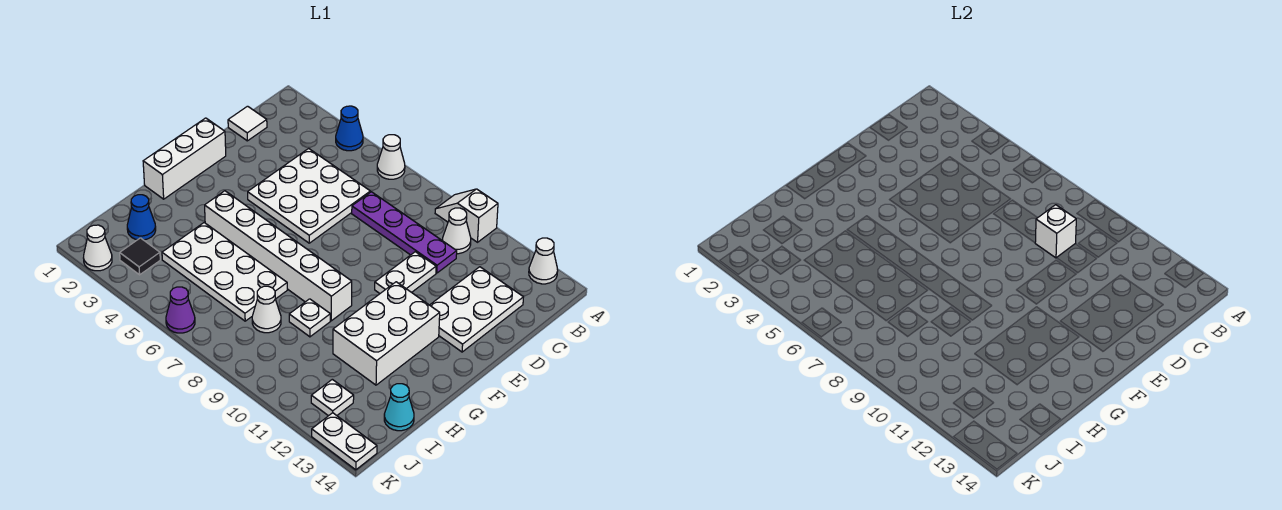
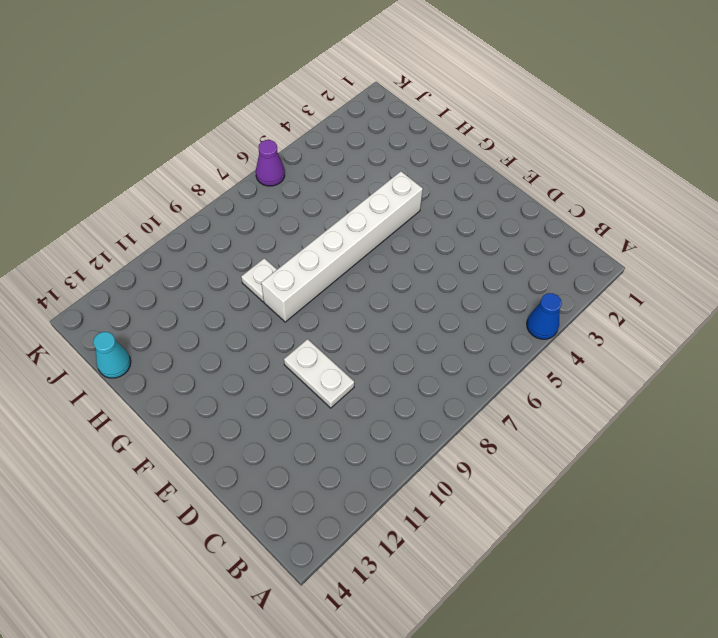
none -> white cone A6 level 1
none -> white slope A9:A10 level 1 top 10
none -> white cone A13 level 1

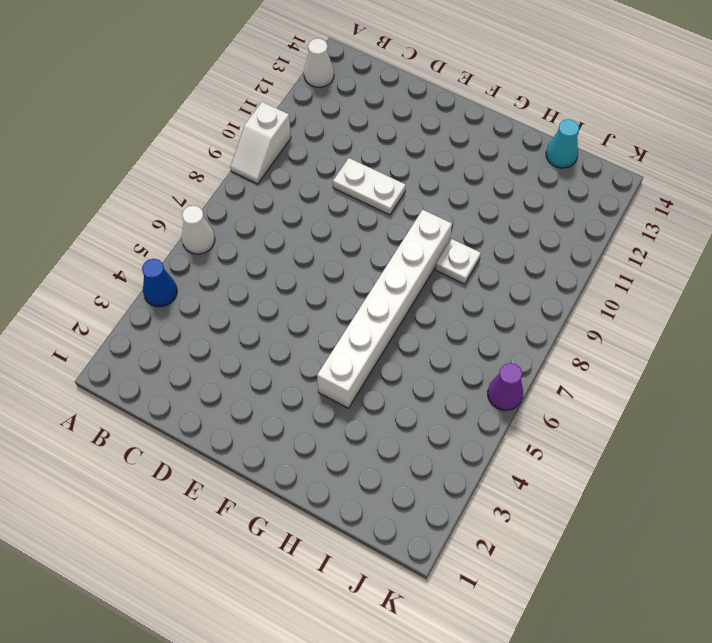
none -> white cone B10 level 1
none -> white tile C1 level 1
none -> white plate C4:E6 level 1

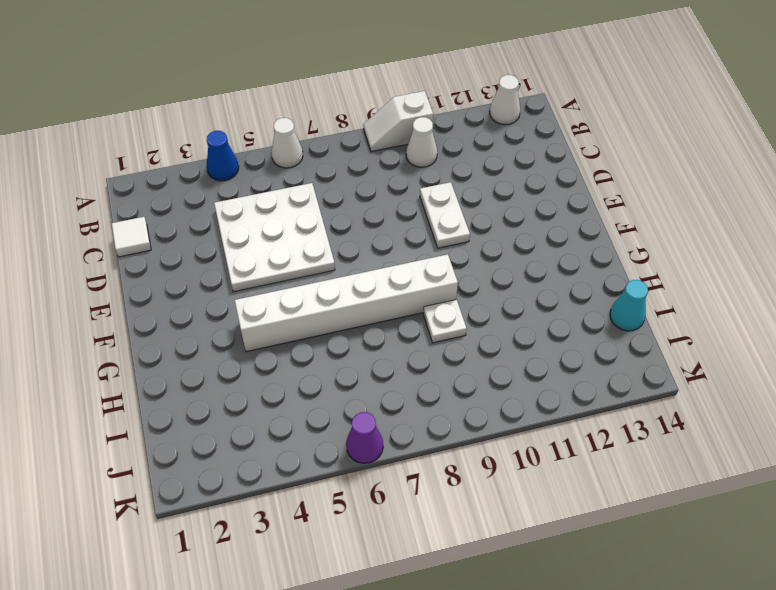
none -> purple plate C7:C10 level 1
none -> white plate C12:E13 level 1
none -> white brick E1:G1 level 1

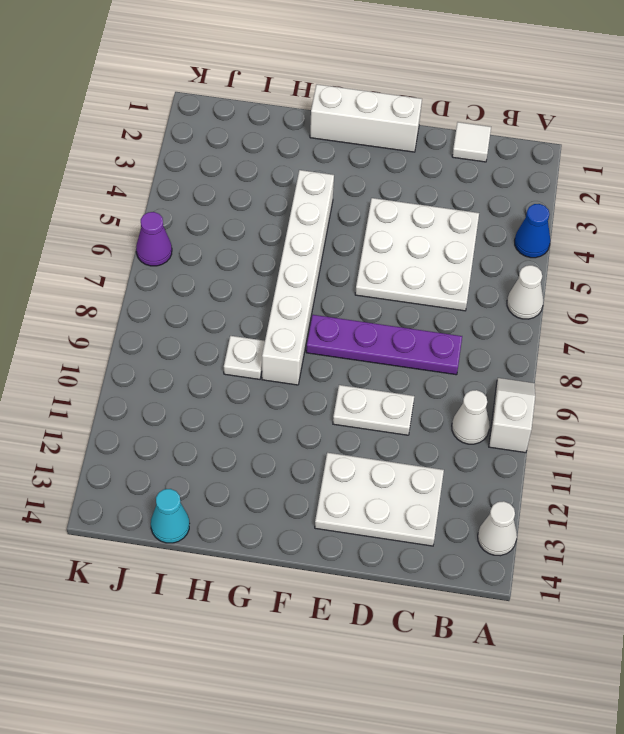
purple plate C8:F8 level 1 -> purple plate C7:C10 level 1
none -> white brick F11:H12 level 1
none -> white plate H4:I7 level 1
none -> blue cone I2 level 1

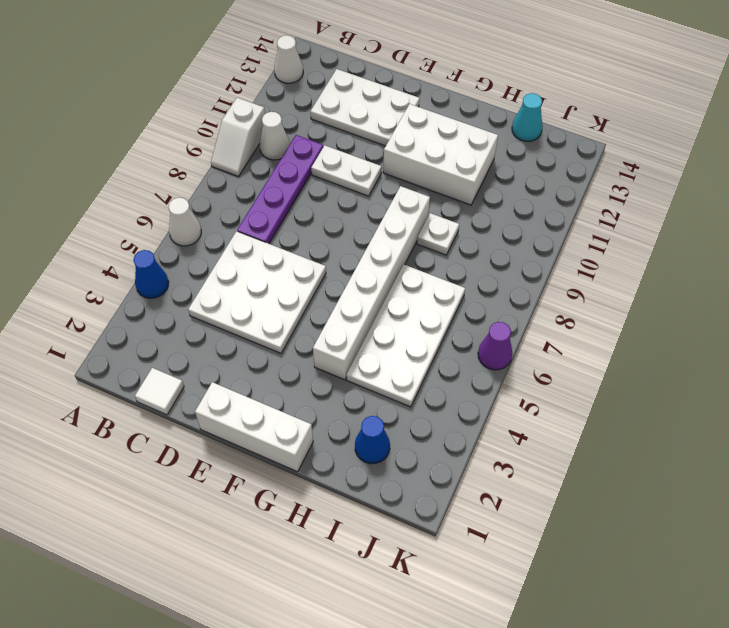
none -> white cone I8 level 1
none -> black tile J3 level 1
none -> white plate J12 level 1

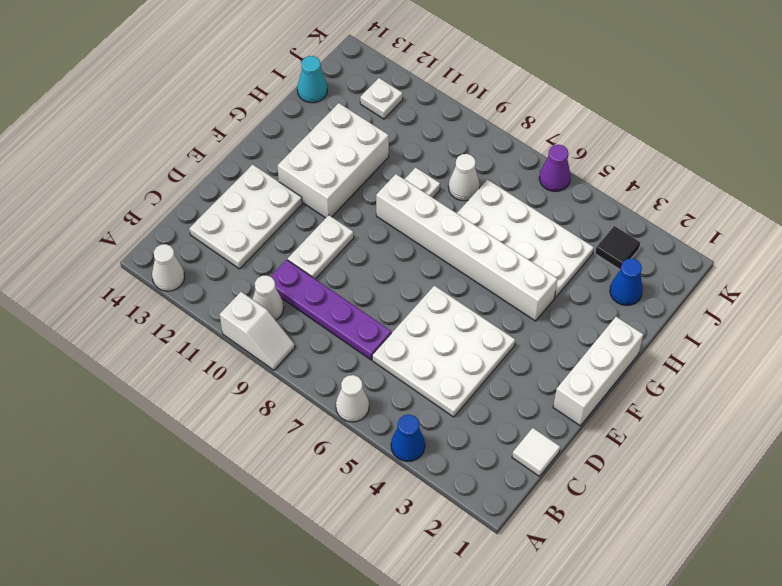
none -> white cone K2 level 1
none -> white plate K13:K14 level 1
none -> white brick C9 level 2

